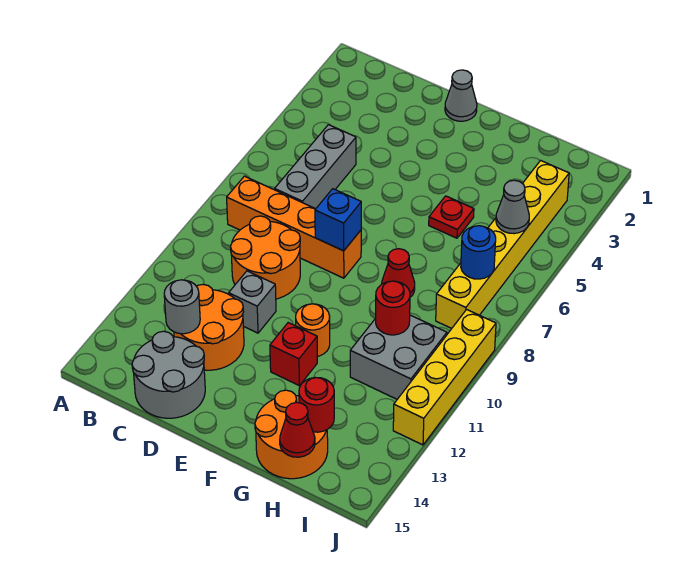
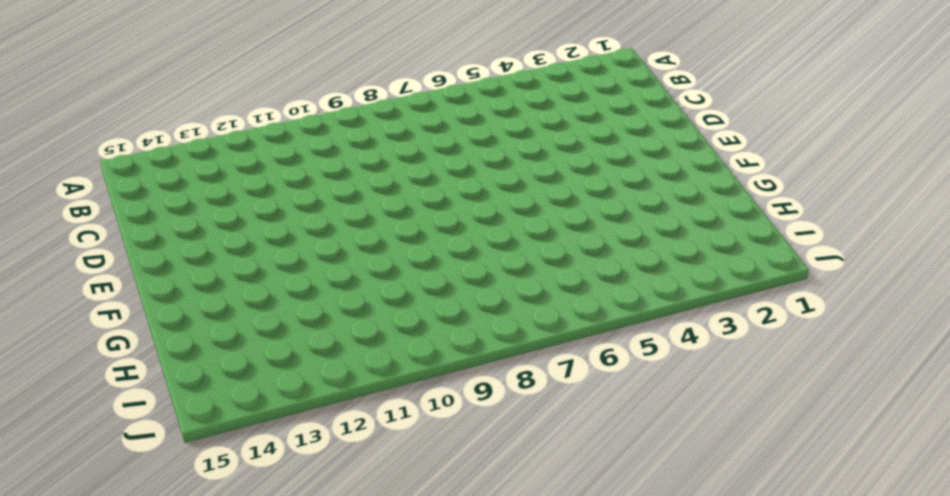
none -> orange brick B8:E8 level 1
none -> grey brick C5:C7 level 1
none -> orange round brick C9:D10 level 1

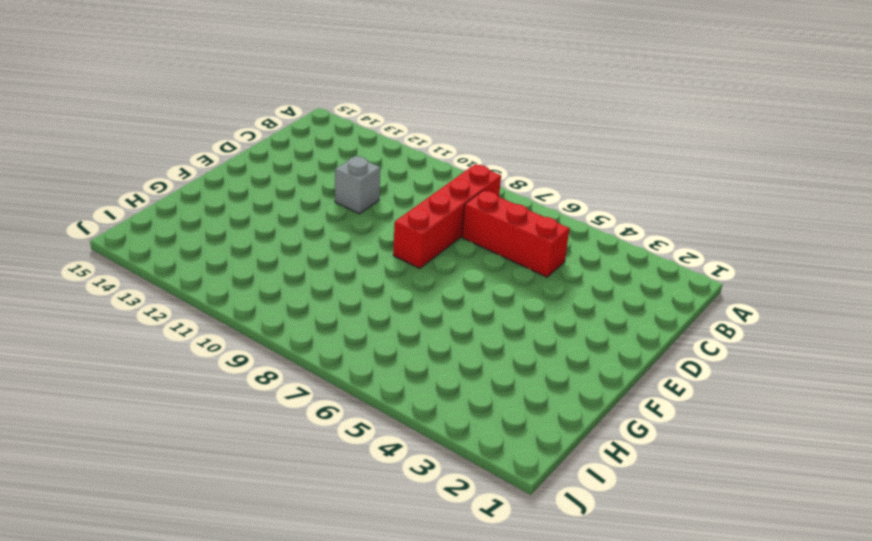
red brick B8:E8 level 1 -> orange brick B8:E8 level 1
red brick C5:C7 level 1 -> grey brick C5:C7 level 1
none -> orange round brick C9:D10 level 1
none -> orange round brick C12:D13 level 1
none -> grey round brick C14:D15 level 1

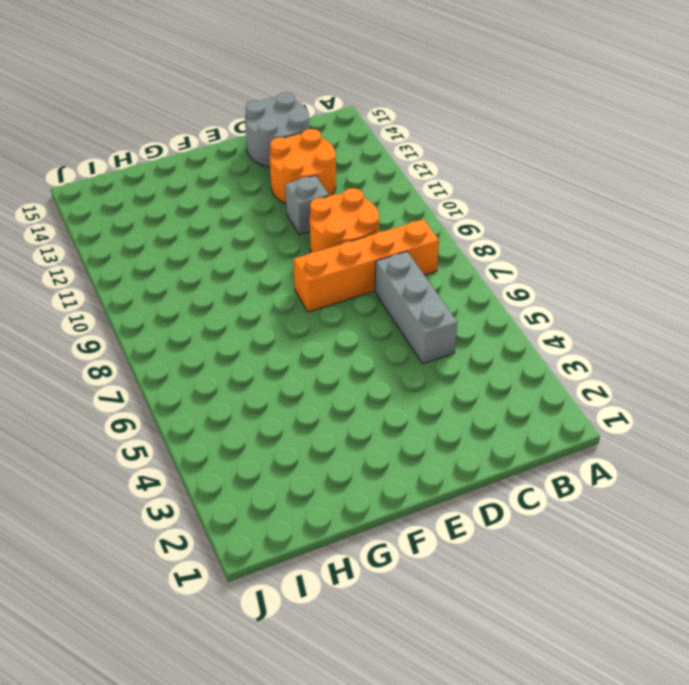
none -> grey cone E1 level 1
none -> orange round brick F11 level 1
none -> red brick F12 level 1

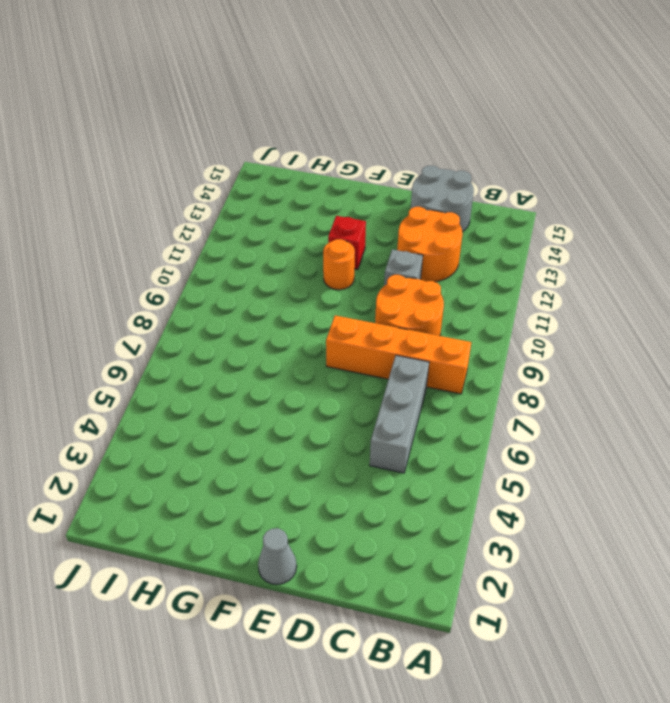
none -> red plate G5 level 1
none -> red cone G8 level 1
none -> orange round brick G14:H15 level 1

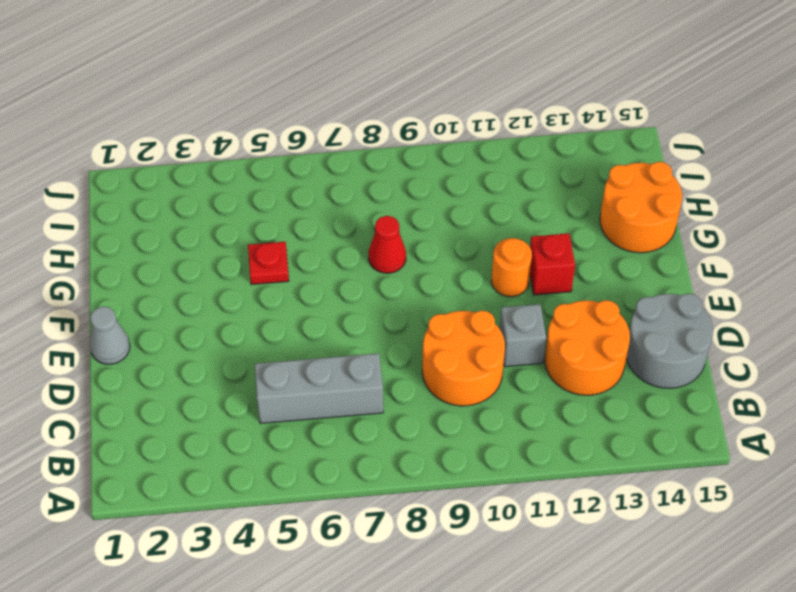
none -> orange brick B8:E8 level 1
none -> grey brick H10:I11 level 1
none -> yellow brick I3:I8 level 1

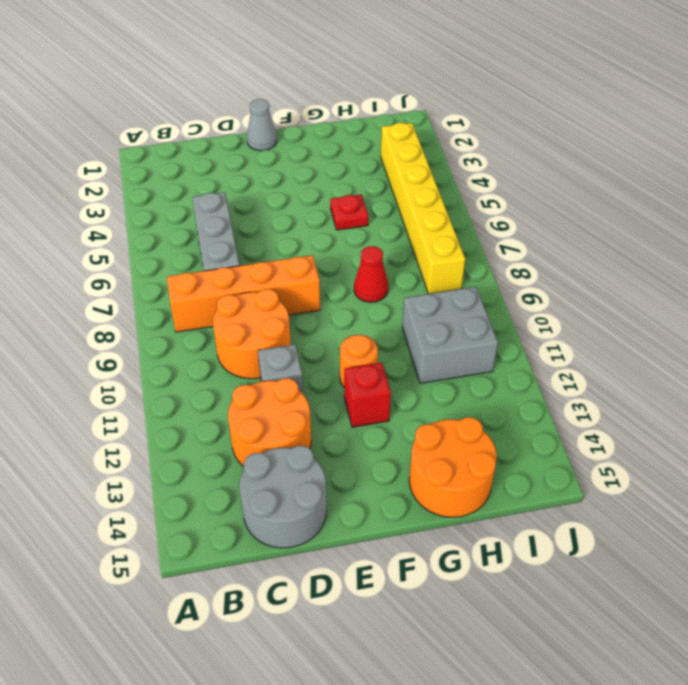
none -> yellow brick J9:J12 level 1
none -> grey round brick C13 level 2
none -> blue brick E8 level 2

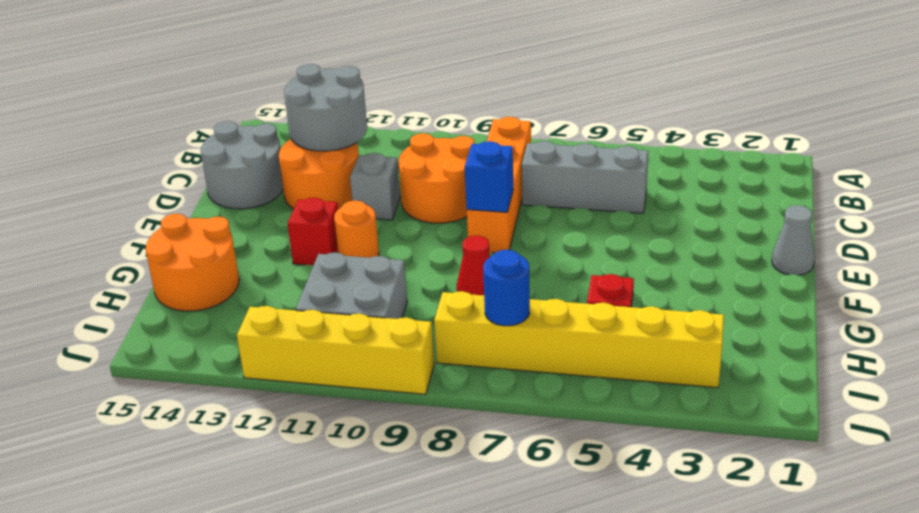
grey round brick B12:C13 level 2 -> grey round brick C13 level 2
none -> red round brick H10 level 2
none -> red round brick H14 level 2
none -> red cone H15 level 2

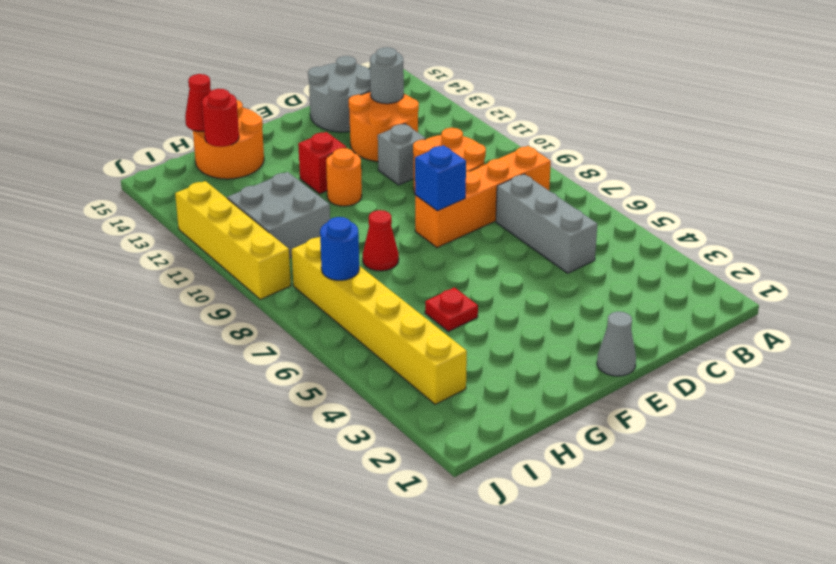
none -> red round brick H10 level 2
none -> grey cone I5 level 2

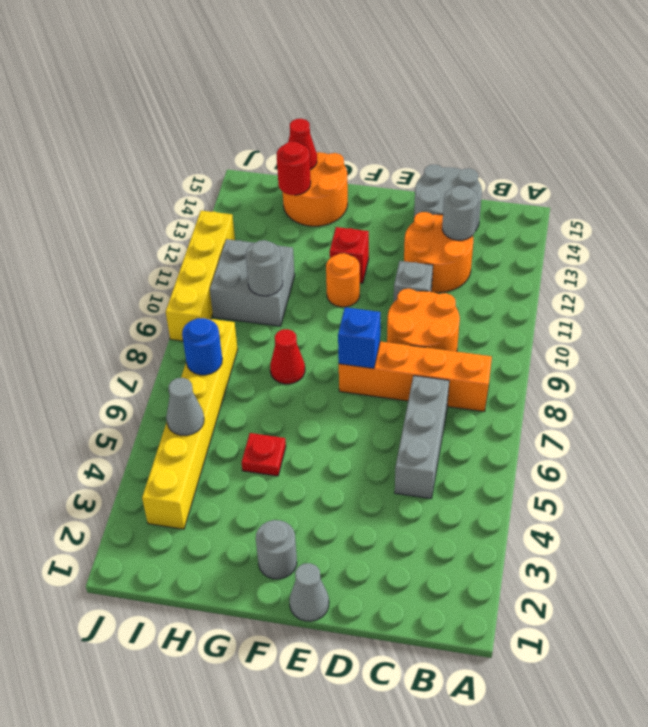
grey round brick F2 level 1 -> none
grey round brick H10 level 2 -> red round brick H10 level 2

